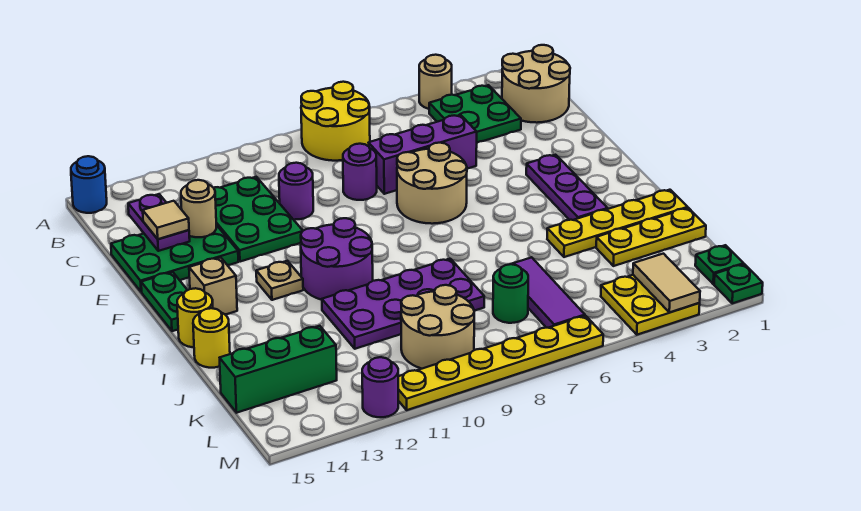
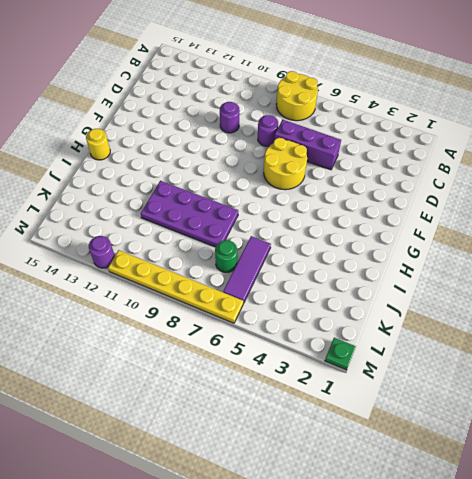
yellow round brick E6:F7 level 1 -> tan round brick E6:F7 level 1
none -> tan round brick A4 level 1
none -> blue round brick A15 level 1
none -> tan round brick B1:C2 level 1
none -> green plate B3:C4 level 1

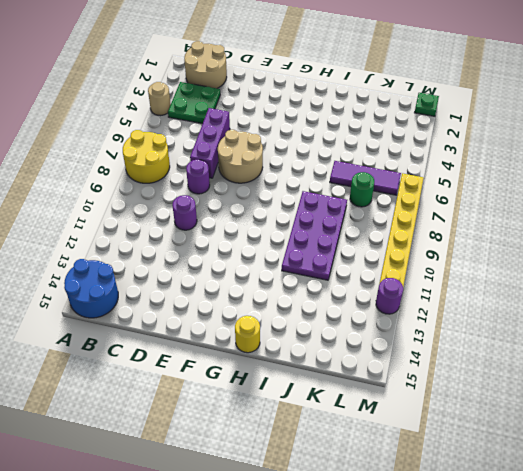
blue round brick A14:B15 level 1 -> blue round brick A15 level 1
none -> green plate C11:E12 level 1
none -> green plate D13:E15 level 1
none -> purple plate F3:H3 level 1
none -> green plate F15:G15 level 1

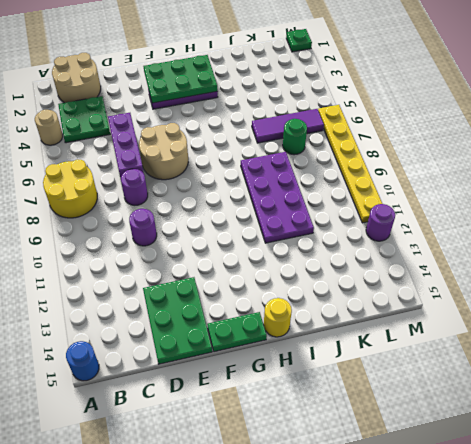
green plate F2:H3 level 2 -> green plate C11:E12 level 1
none -> purple round brick G10:H11 level 1
none -> tan plate G12 level 1
none -> tan brick G14 level 1
none -> yellow plate I1:I4 level 1

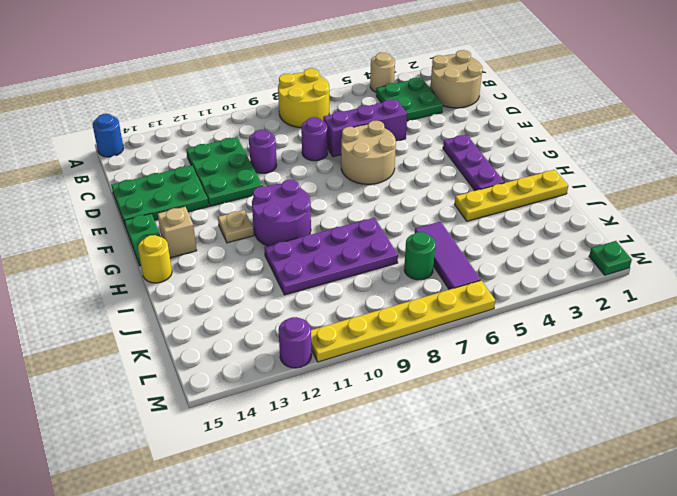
none -> yellow round brick I15 level 1
none -> yellow plate J1:J3 level 1
none -> tan round brick K9:L10 level 1
none -> green brick K13:K15 level 1

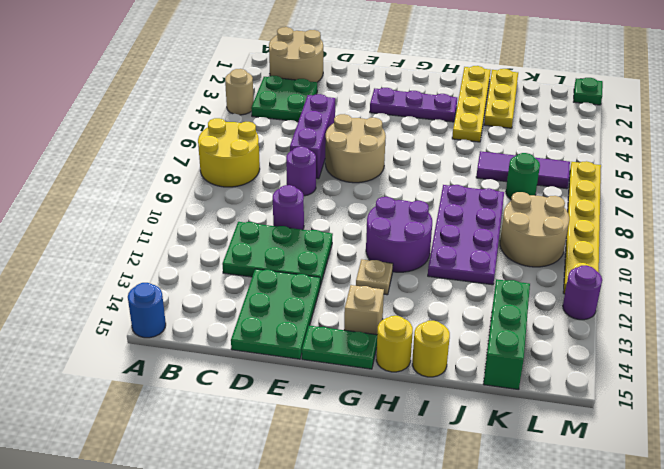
none -> green plate L1 level 1
none -> yellow plate L3:M4 level 1
none -> purple plate C14:D14 level 2
none -> tan round brick D13 level 2

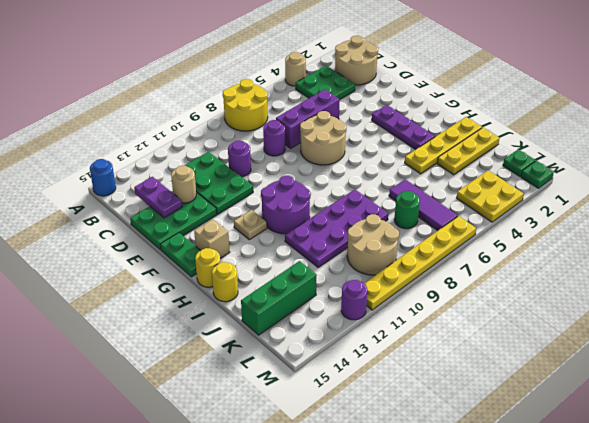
none -> tan tile L3:M3 level 2
none -> tan tile D14 level 3

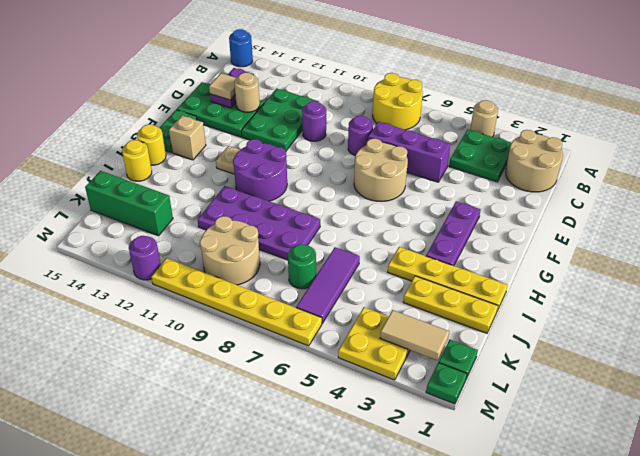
tan tile L2:L3 level 2 -> tan tile L3:M3 level 2

